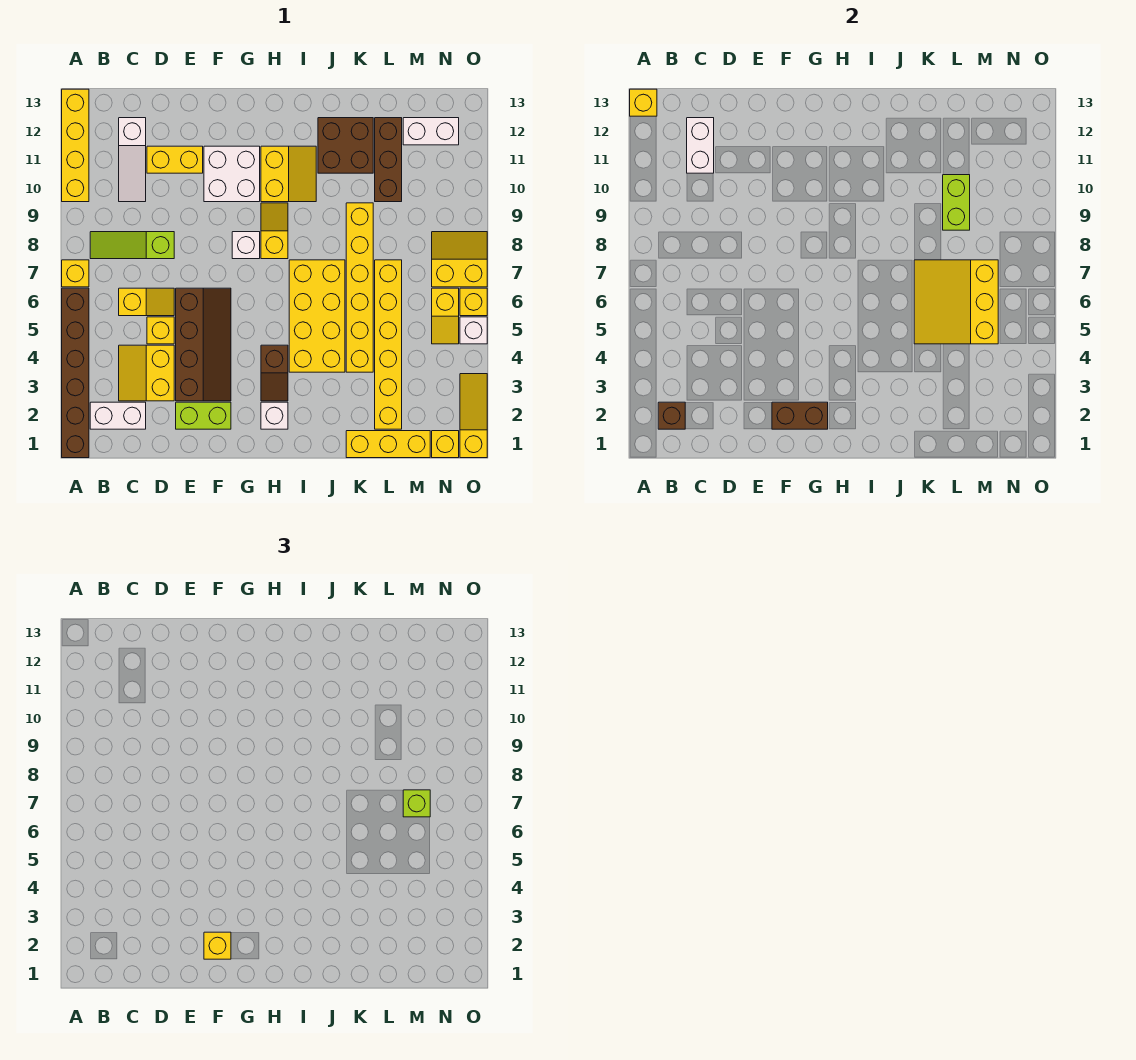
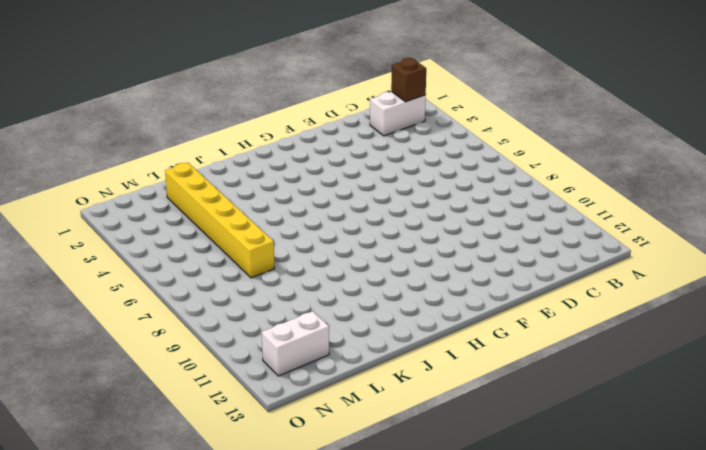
none -> brown brick A1:A6 level 1
none -> yellow brick A7 level 1
none -> yellow brick A10:A13 level 1
none -> lime slope B8:D8 level 1 top D

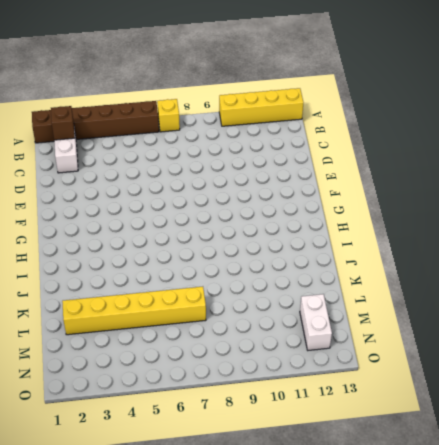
none -> lime slope B8:D8 level 1 top D
none -> yellow slope C3:D4 level 1 top D
none -> yellow slope C6:D6 level 1 top C
none -> white slope C10:C12 level 1 top 12

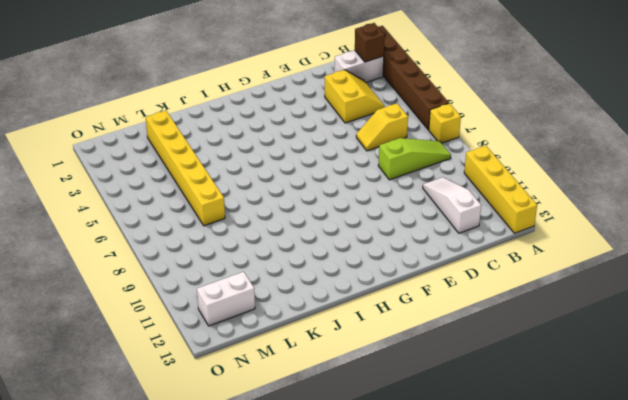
none -> yellow brick D5 level 1
none -> yellow brick D11:E11 level 1
none -> lime brick E2:F2 level 1
none -> brown slope E3:F6 level 1 top E

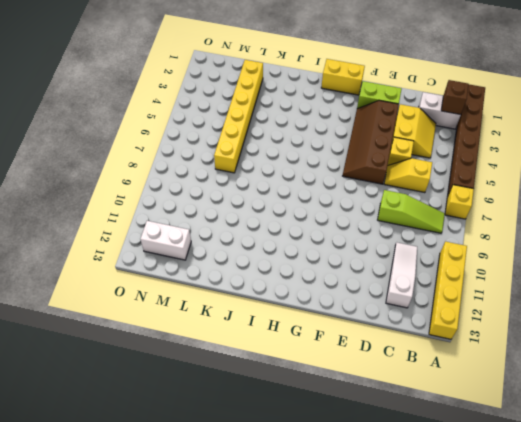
yellow brick G1:H1 level 1 -> yellow brick D11:E11 level 1
none -> white brick F10:G11 level 1
none -> white brick G8 level 1
none -> white brick H2 level 1
none -> brown slope H3:H4 level 1 top 4

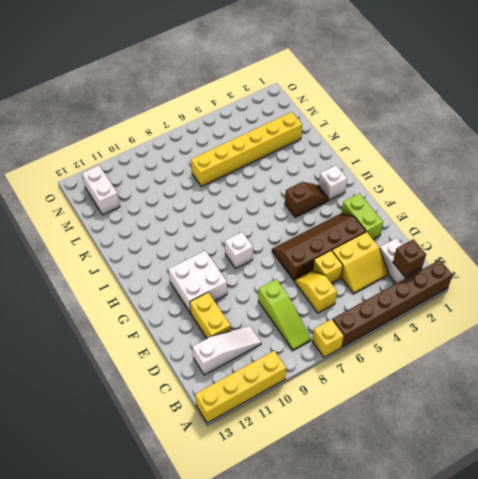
none -> yellow slope H8:H9 level 1 top 8
none -> yellow slope H10:I11 level 1 top H
none -> yellow brick I4:J7 level 1
none -> brown brick J11:K12 level 1

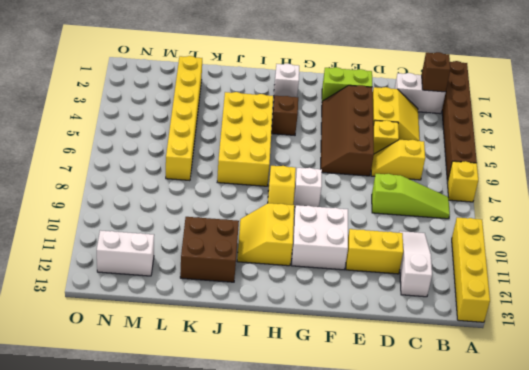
none -> yellow brick K1:M1 level 1
none -> yellow brick K4:K9 level 1
none -> brown brick L10:L12 level 1
none -> yellow brick N1 level 1

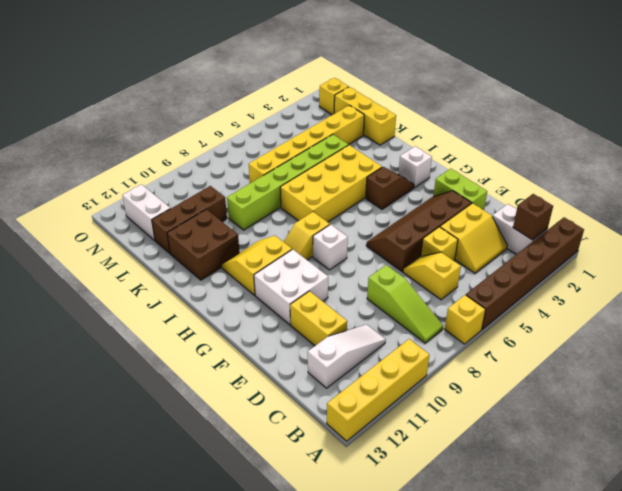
lime brick K4:K9 level 1 -> yellow brick K4:K9 level 1
none -> yellow slope N5:N6 level 1 top 6
none -> yellow slope N7:O8 level 1 top 7
none -> yellow slope O1:O3 level 1 top 1
none -> white brick O5 level 1

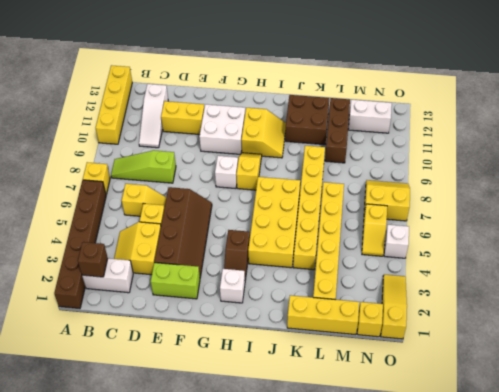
none -> yellow brick O6 level 1
none -> yellow brick A13 level 2
none -> white brick C11:C12 level 2
none -> brown brick F2:G2 level 2

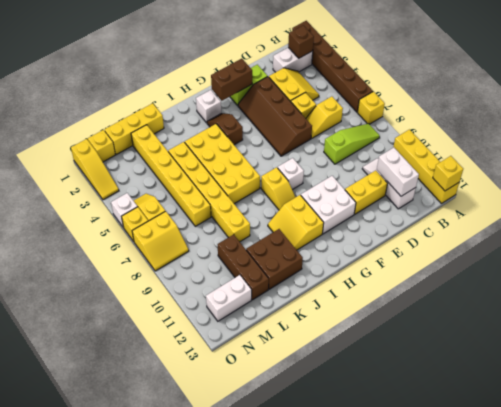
none -> yellow slope K5:M7 level 2 top M
none -> lime brick L9:L10 level 2
none -> yellow brick F2 level 3
none -> lime brick M7 level 3

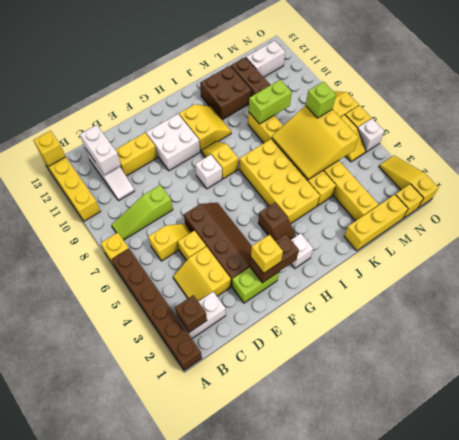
lime brick K9:L9 level 2 -> lime brick L9:L10 level 2

